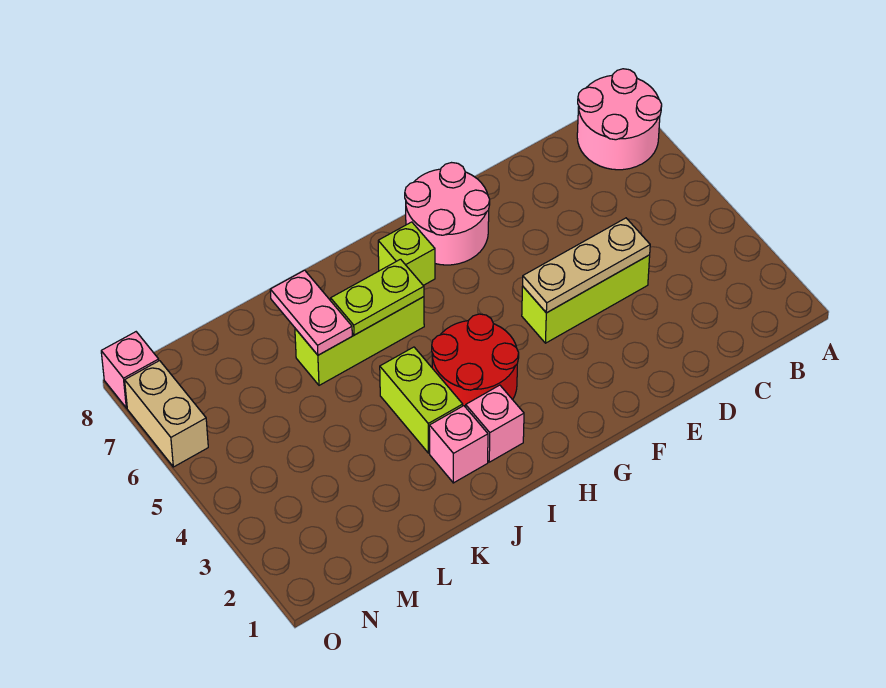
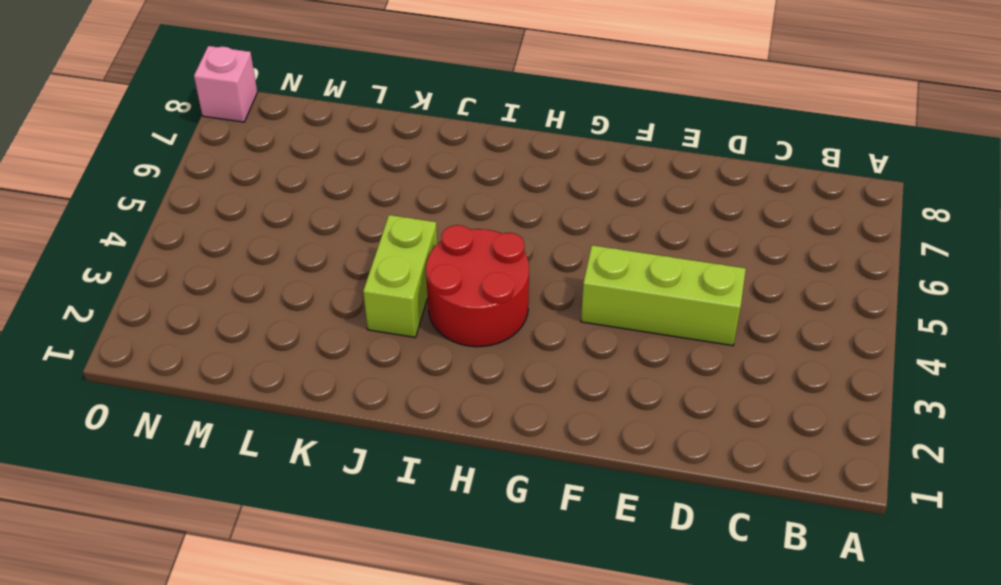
none -> pink round brick A7:B8 level 1
none -> pink round brick F7:G8 level 1
none -> lime brick H7 level 1

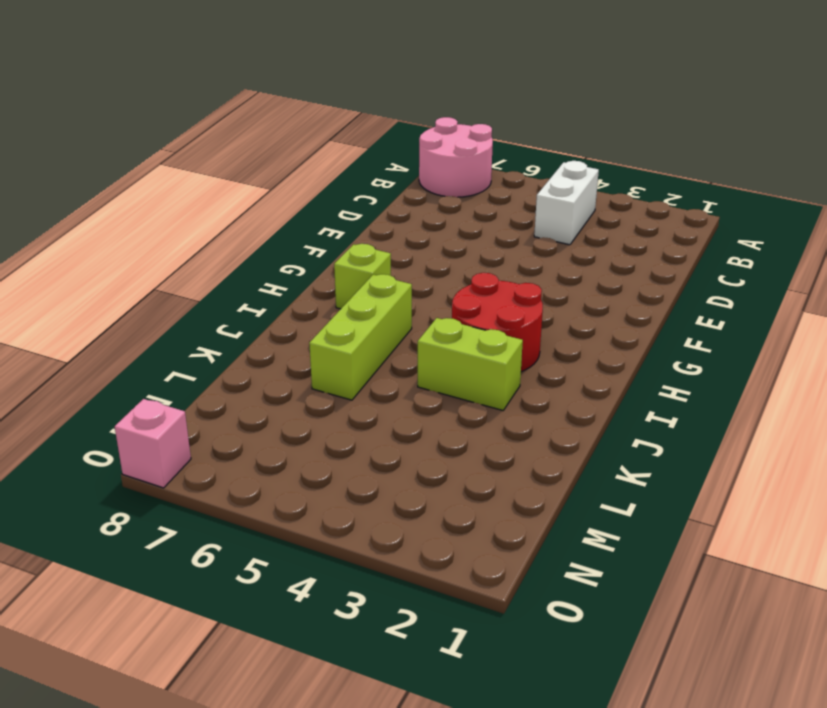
white brick B4:C4 level 1 -> none
none -> lime brick D4:F4 level 1
none -> pink round brick F7:G8 level 1
none -> pink brick I2 level 1

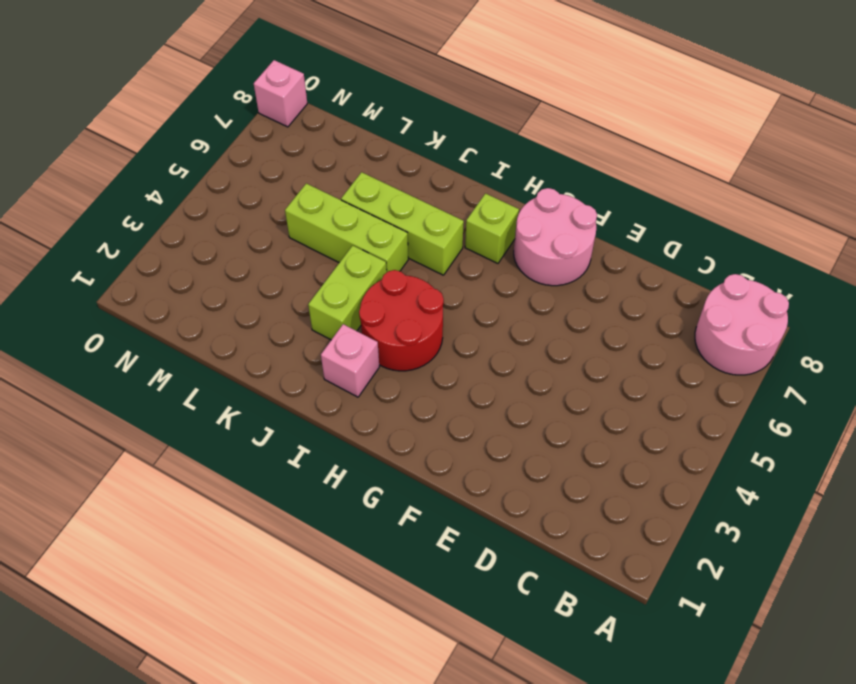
lime brick J5:L5 level 1 -> lime brick D4:F4 level 1
none -> pink brick J2 level 1
none -> tan brick O6:O7 level 1
none -> tan plate D4:F4 level 2

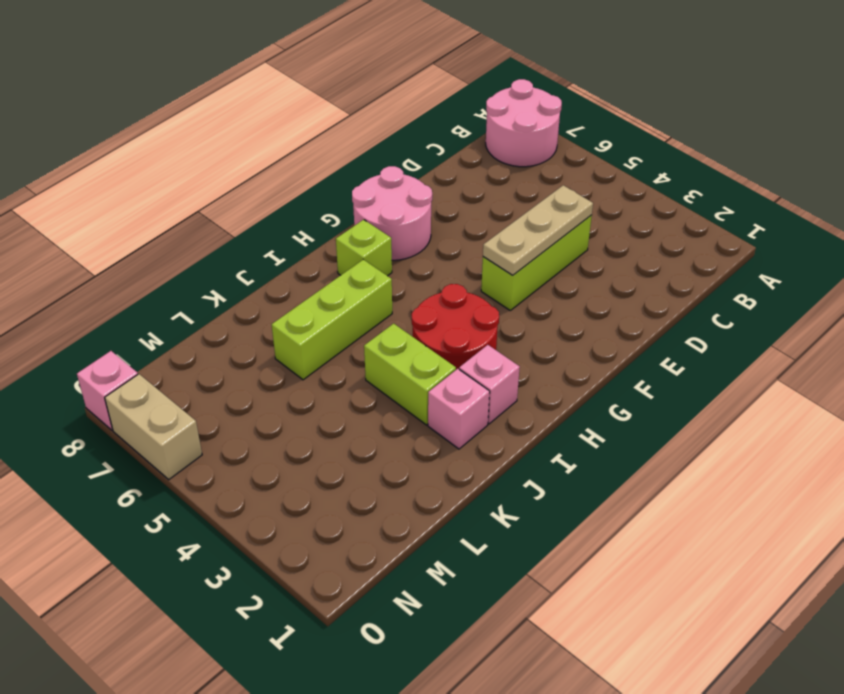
none -> lime plate I6:J6 level 2
none -> pink plate K6:K7 level 2

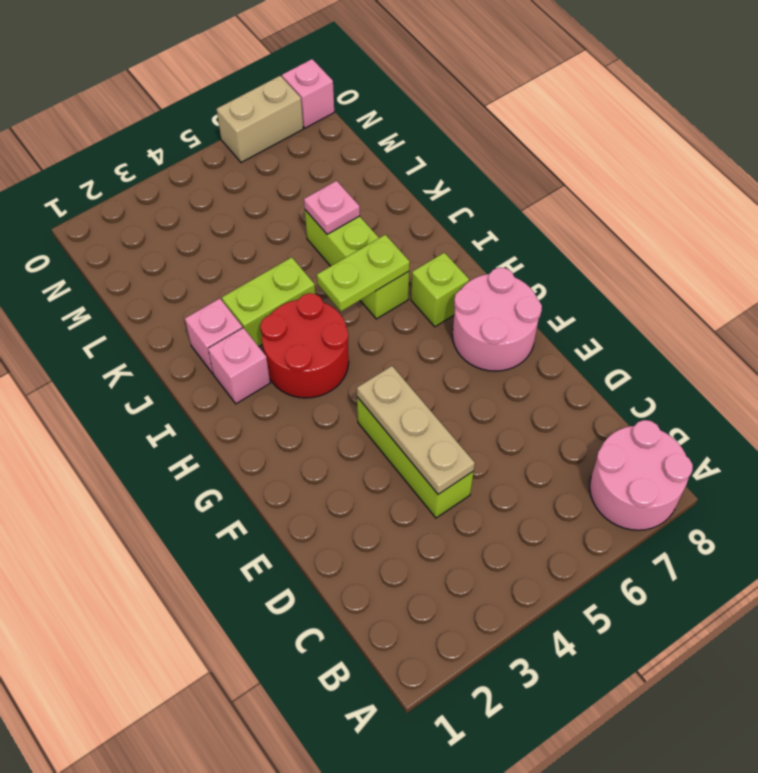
lime plate I5:I6 level 2 -> lime plate I6:J6 level 2
pink plate K6 level 2 -> pink plate K6:K7 level 2

